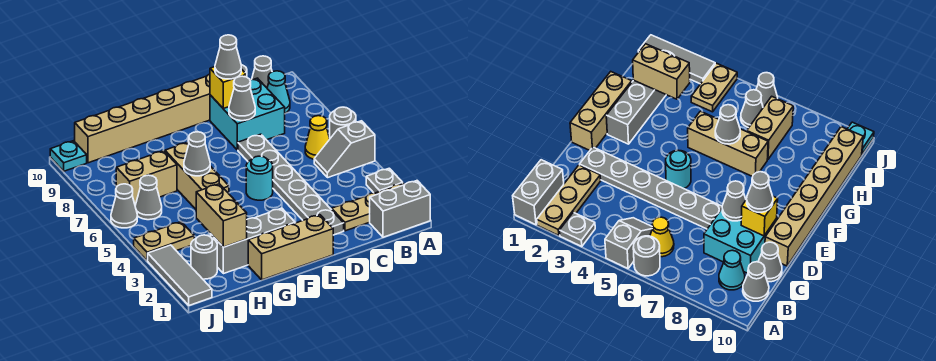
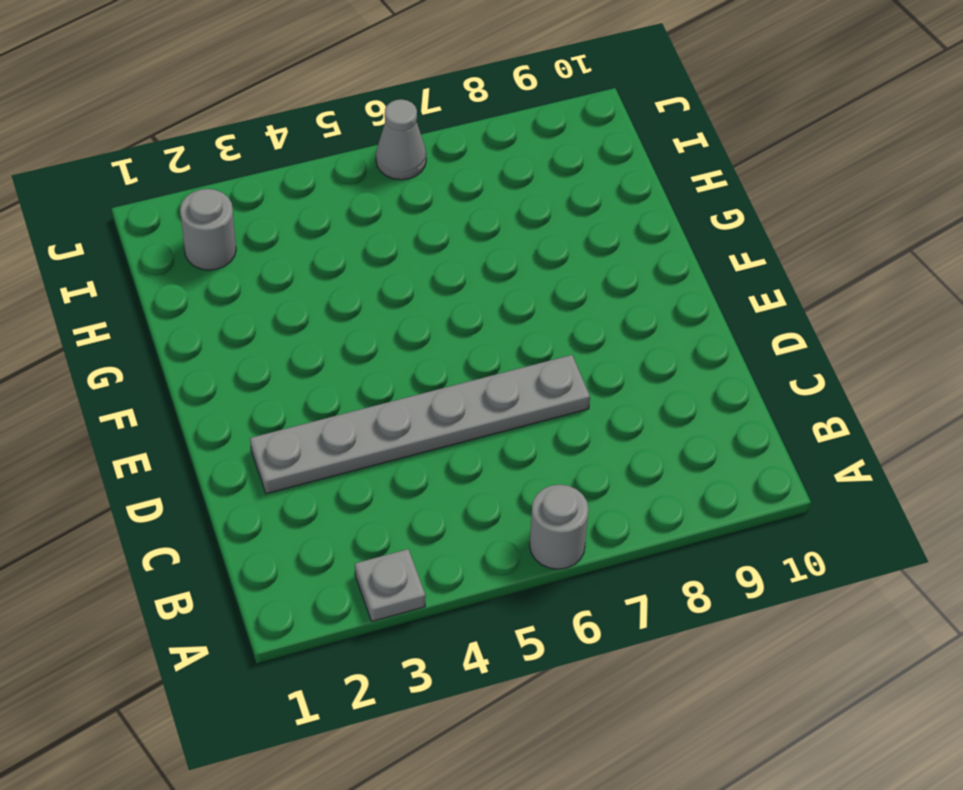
none -> grey brick A1:B1 level 1
none -> tan plate A2:C2 level 1
none -> grey slope A5:B5 level 1 top A

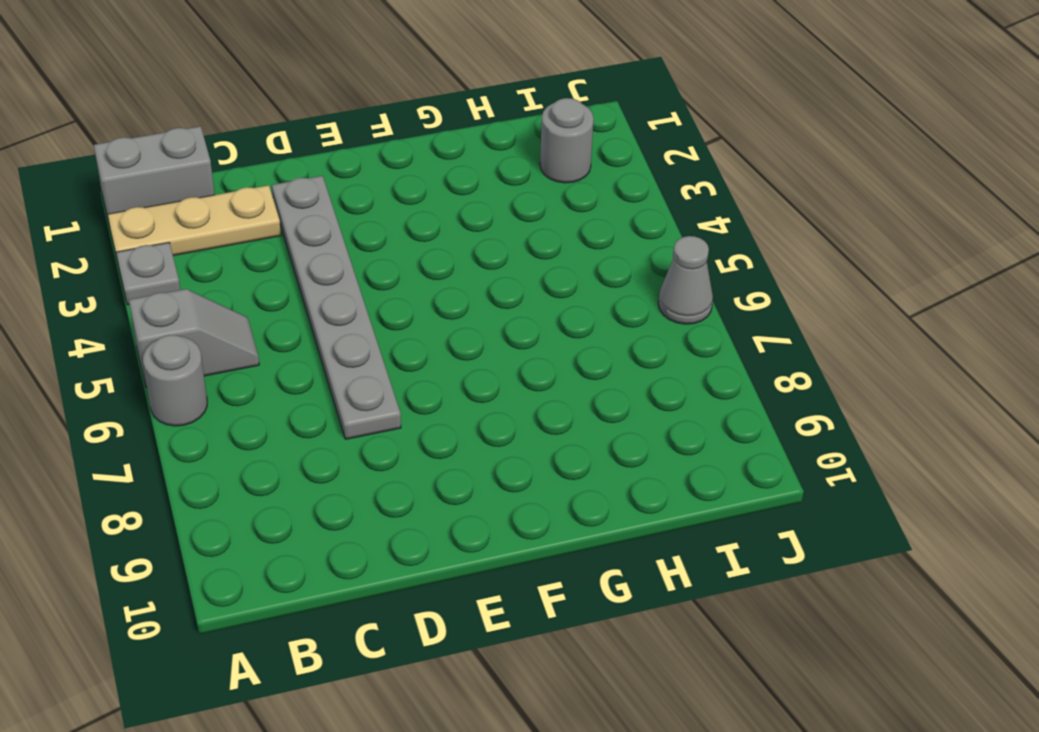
none -> yellow cone B6 level 1
none -> cyan cone B9 level 1
none -> grey cone B10 level 1

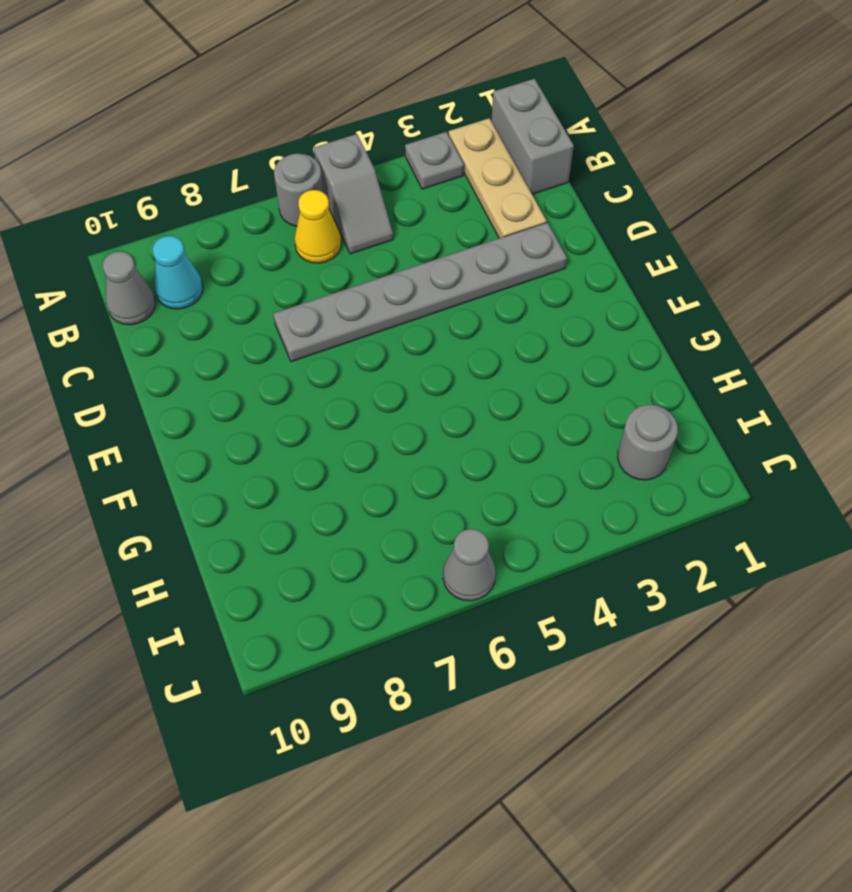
none -> cyan brick C8:D9 level 1
none -> grey cone C10 level 1
none -> tan brick D10:I10 level 1

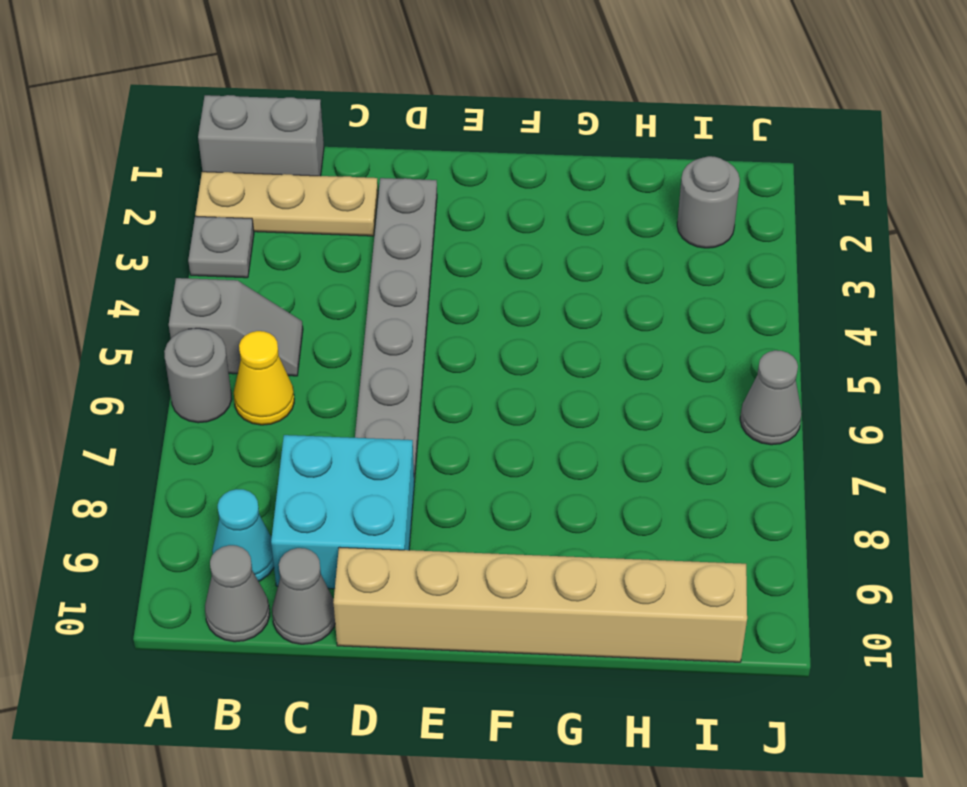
none -> tan brick E1:G1 level 1
none -> cyan round brick E5 level 1
none -> grey brick F2:H2 level 1

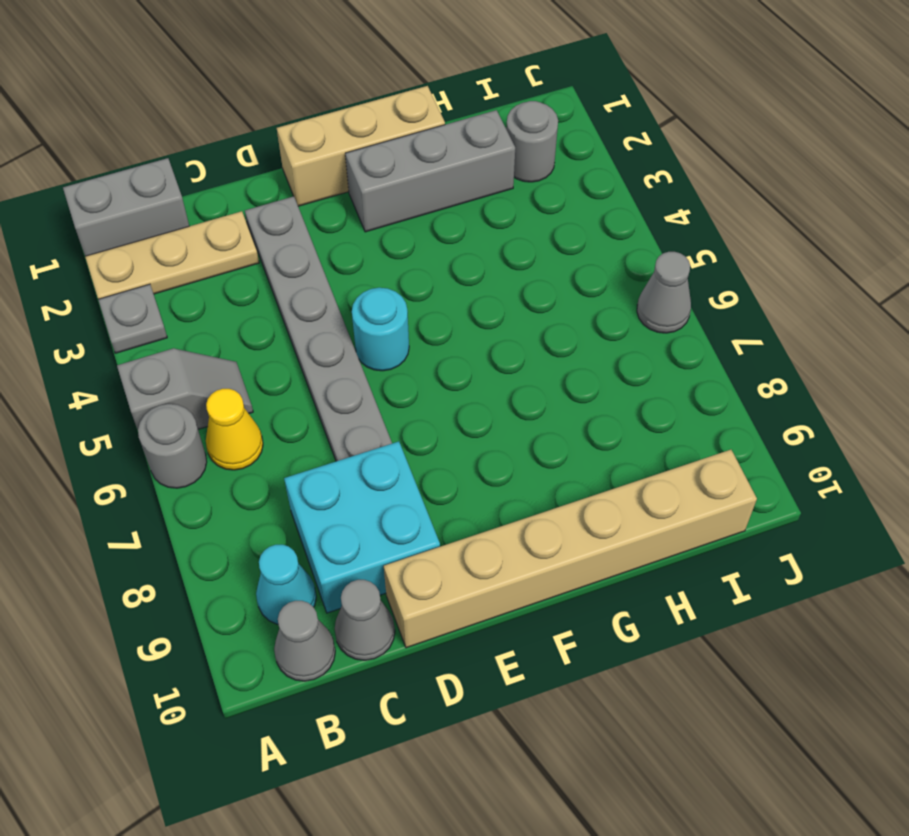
none -> tan brick G5:G7 level 1
none -> tan brick H7:I7 level 1
none -> tan plate I4:J4 level 1

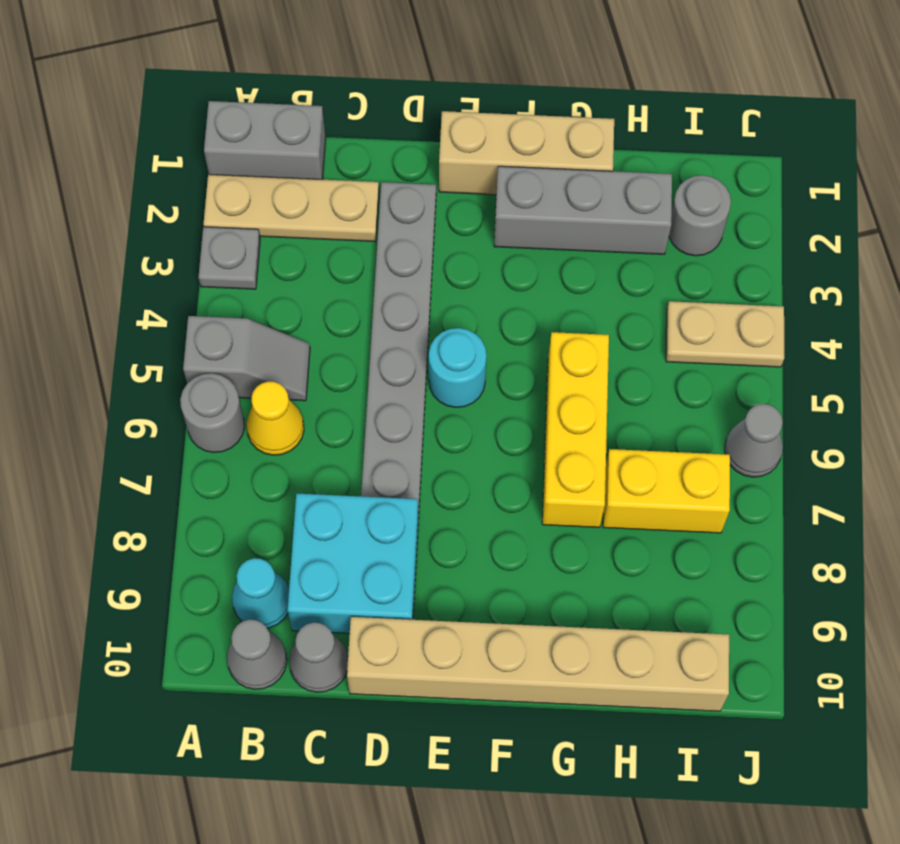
yellow brick G5:G7 level 1 -> tan brick G5:G7 level 1
yellow brick H7:I7 level 1 -> tan brick H7:I7 level 1
none -> grey cone I6 level 1
none -> grey tile J1:J3 level 1
none -> cyan plate J10 level 1

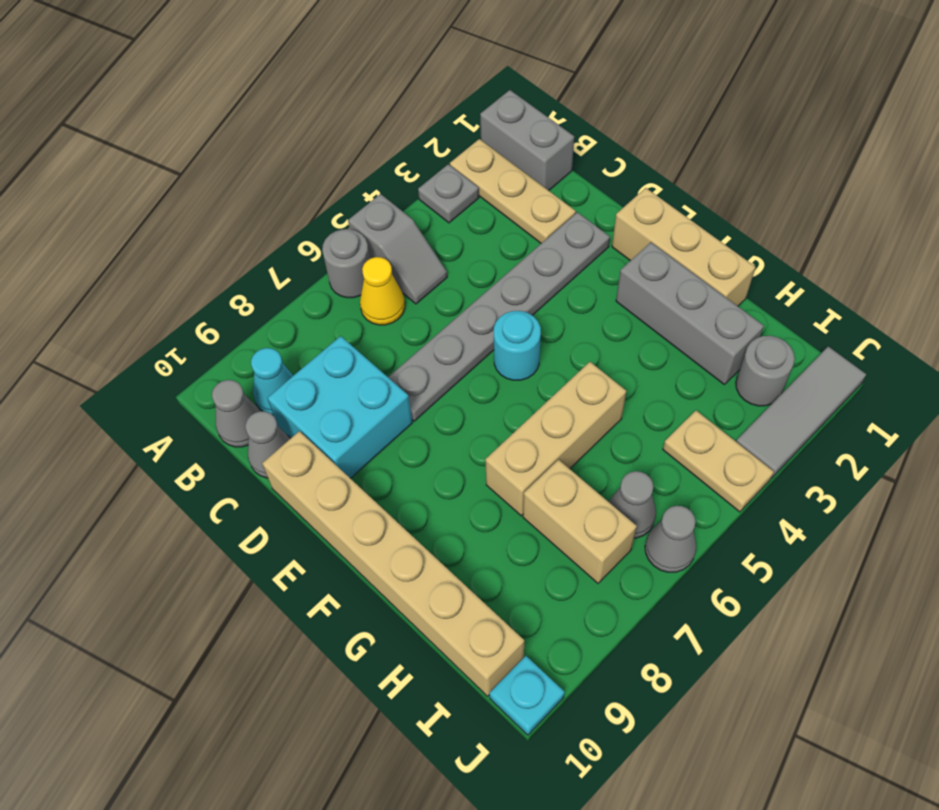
none -> grey cone D8 level 2
none -> yellow brick D9 level 2
none -> grey cone G6 level 2

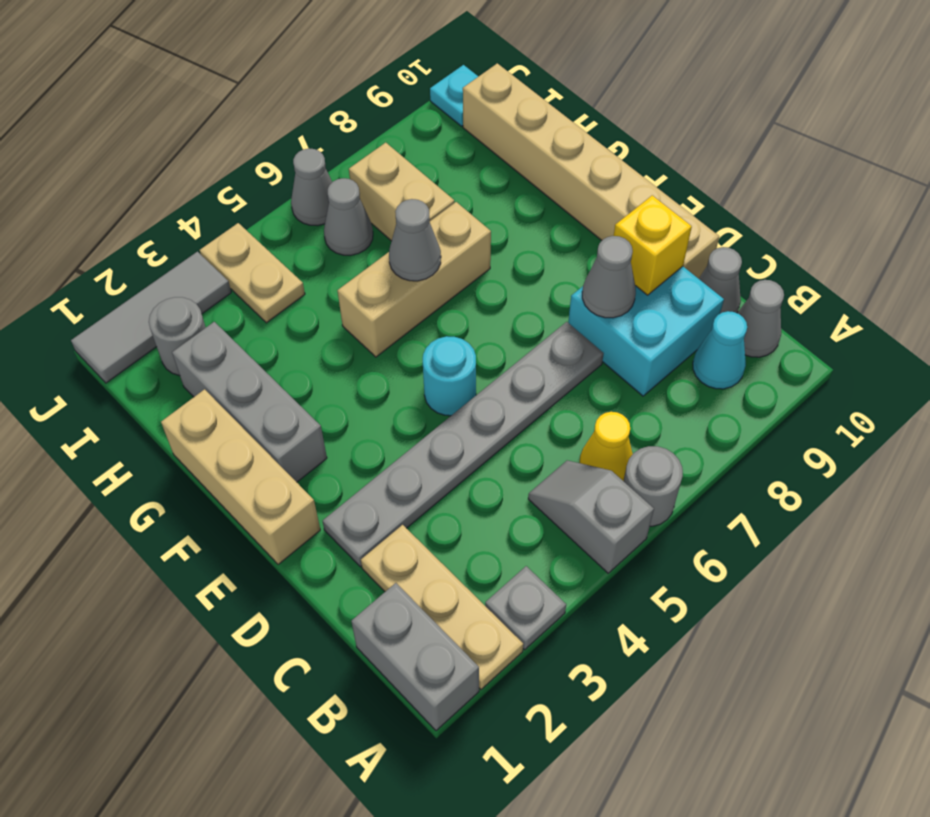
none -> tan brick H2:H3 level 2
none -> grey cone D9 level 3

